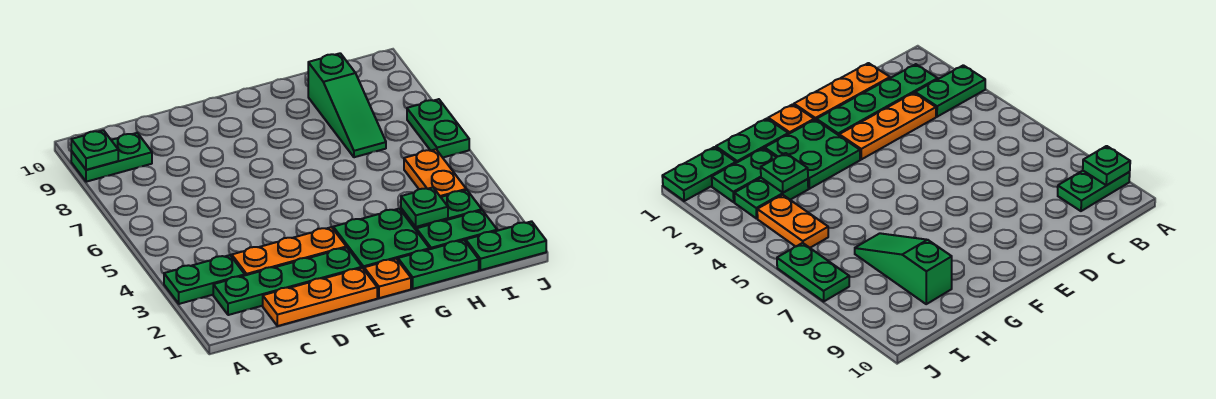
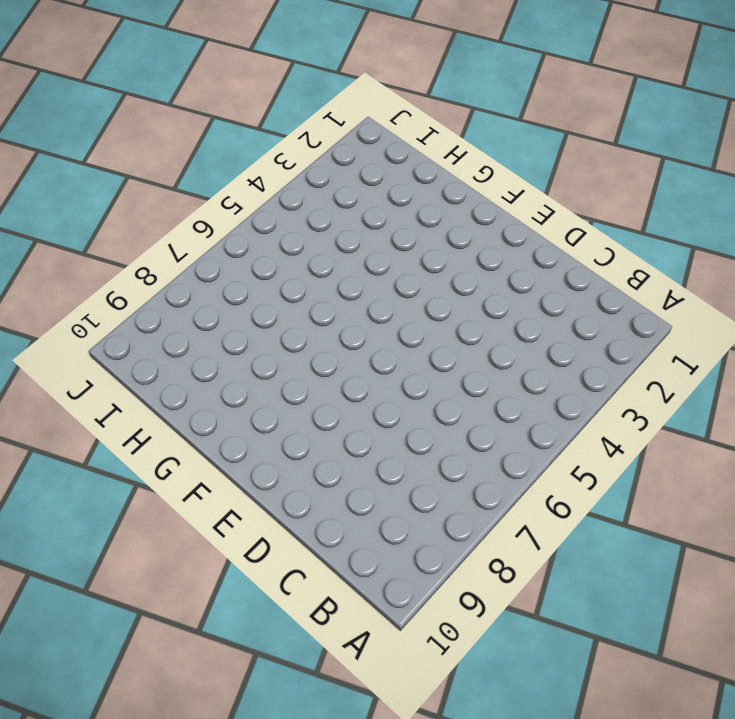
none -> green plate A3:B3 level 1
none -> green plate A9:B9 level 1
none -> green plate B2:E2 level 1

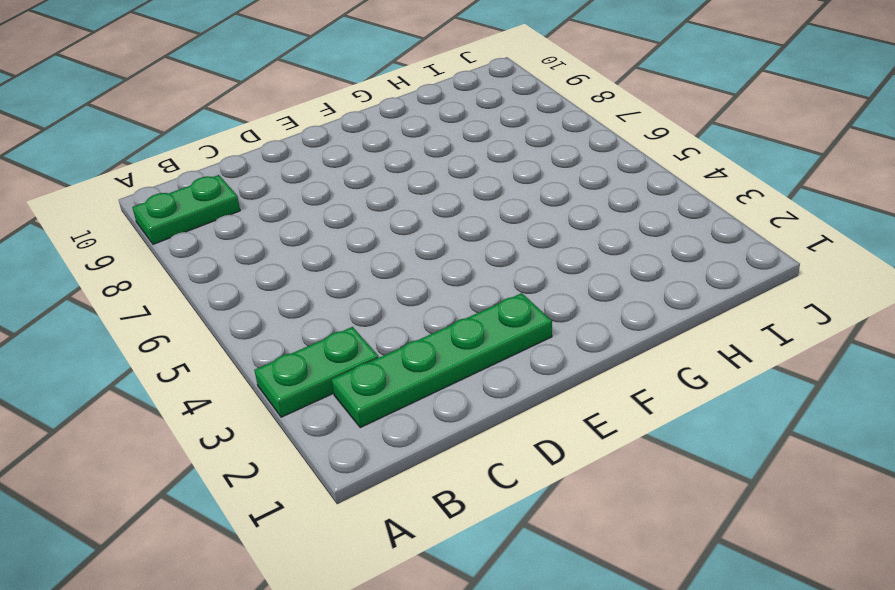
none -> orange plate C1:E1 level 1
none -> orange plate C3:E3 level 1
none -> orange plate F1 level 1

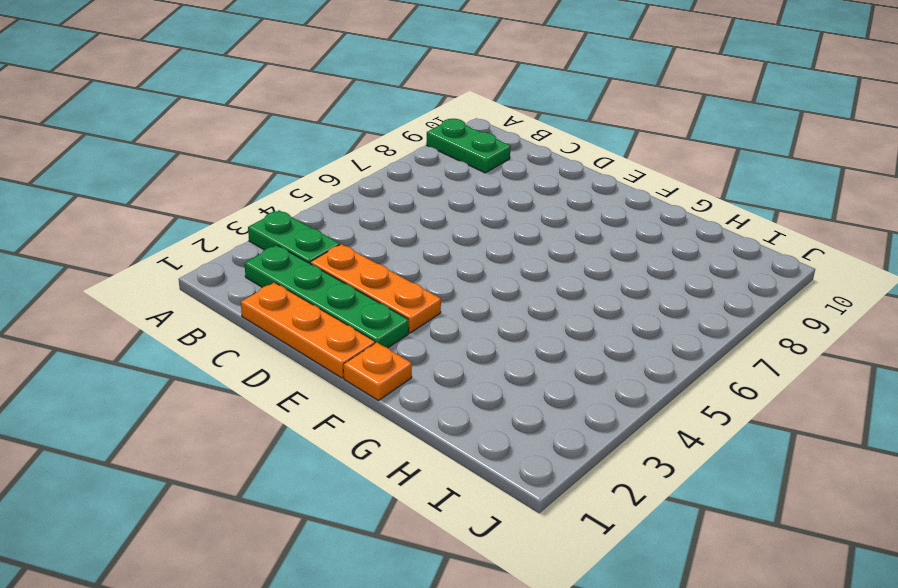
none -> green plate F2:G3 level 1
none -> green plate G1:H1 level 1
none -> green plate H2:I2 level 1

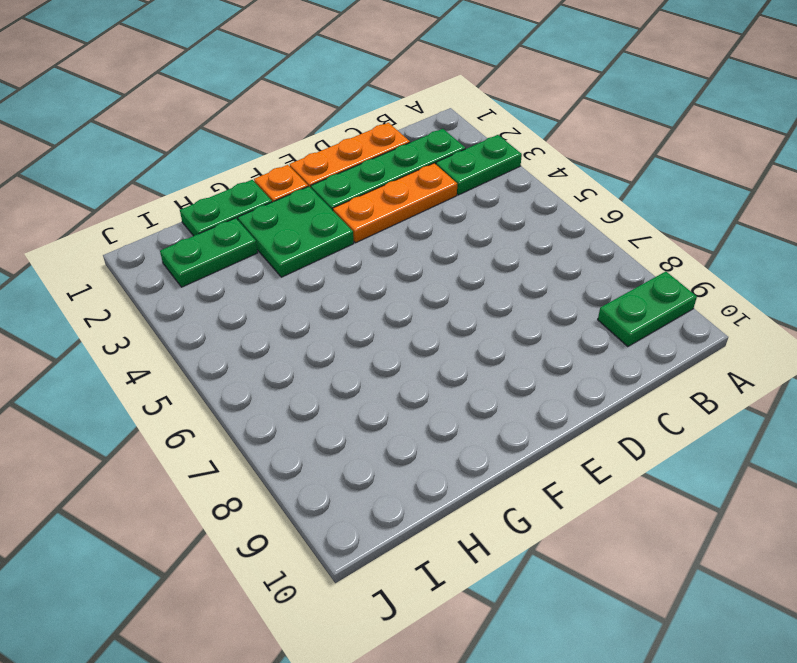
none -> green plate H3:I3 level 1
none -> green slope H7:H9 level 1 top 9
none -> green plate I1:J1 level 1

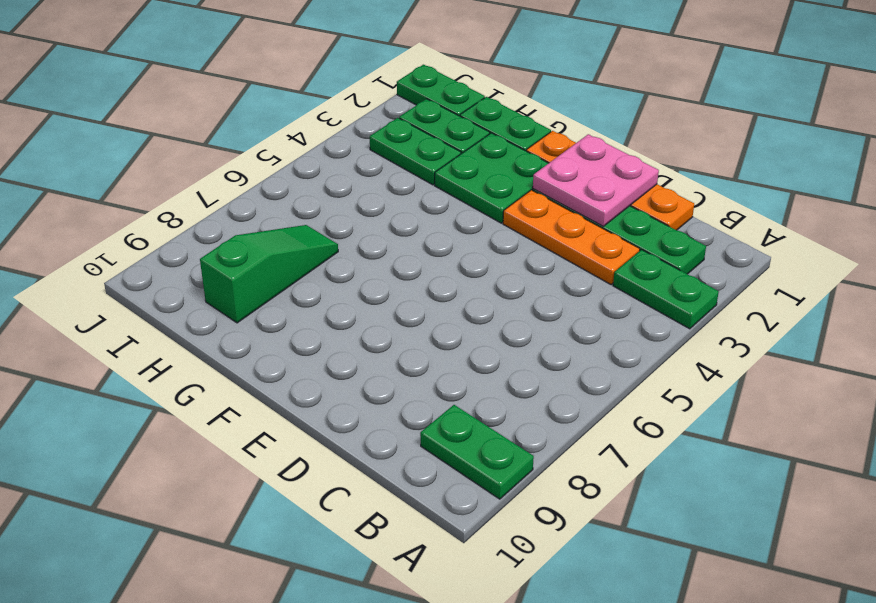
pink plate D1:E2 level 2 -> none
none -> orange plate I4:I5 level 1
none -> green plate J6:J7 level 1
none -> green plate A9 level 2

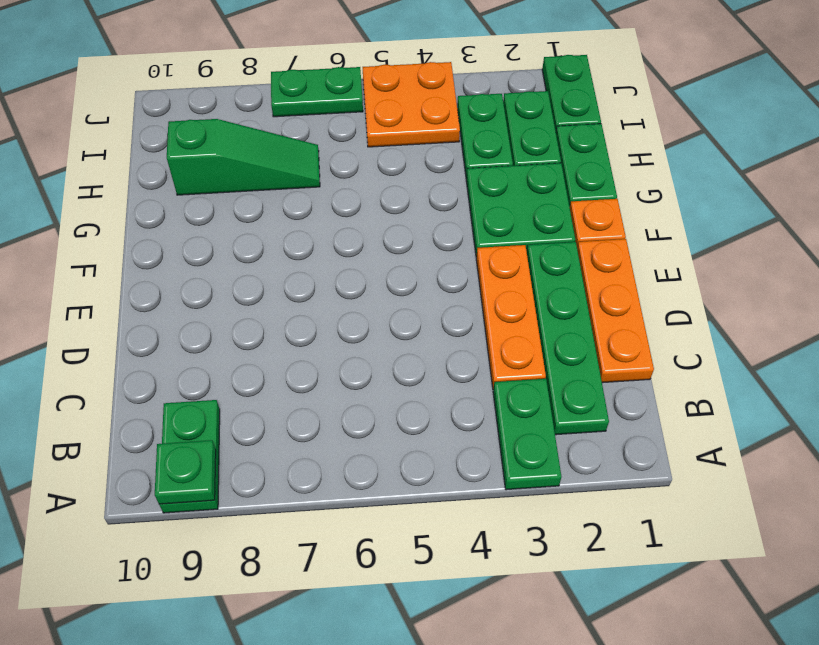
orange plate I4:J5 level 1 -> orange plate I4:I5 level 1
none -> green plate H3 level 2

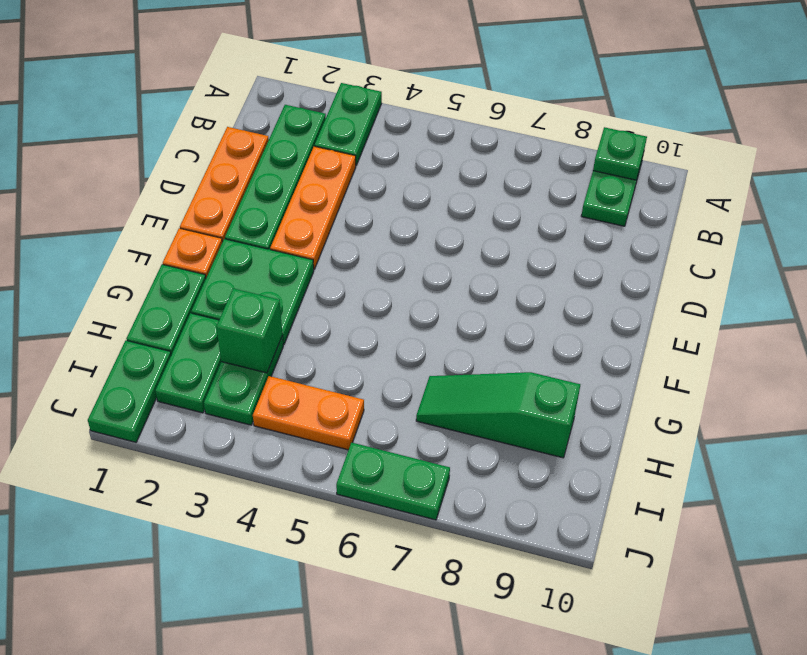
green brick H3 level 2 -> green plate H3 level 2

